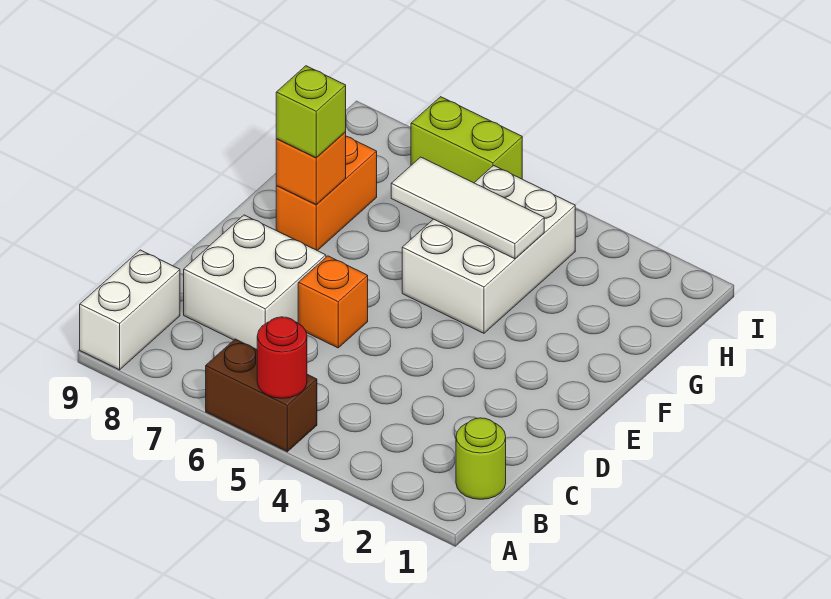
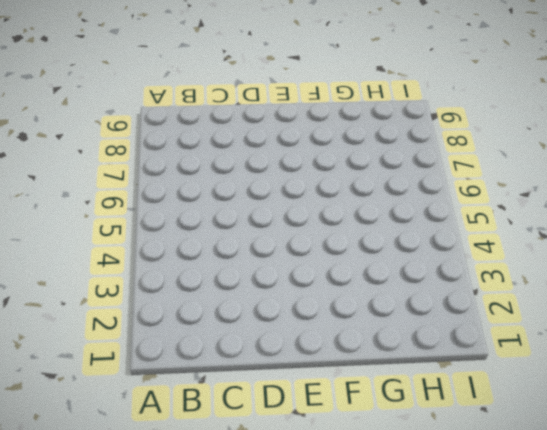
none -> brown brick A5:A6 level 1
none -> white brick A9:B9 level 1
none -> lime round brick B1 level 1

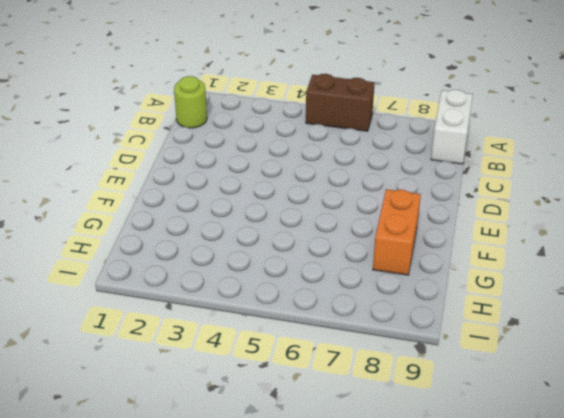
none -> white brick C7:D8 level 1
none -> orange brick D6 level 1
none -> white brick F4:H5 level 1

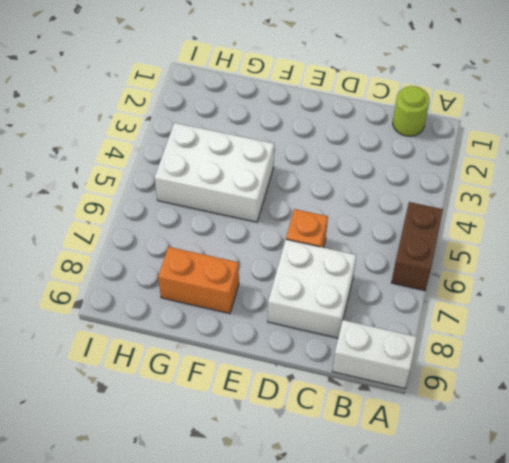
none -> lime brick I6:I7 level 1
none -> red round brick A5 level 2
none -> orange brick F8 level 2

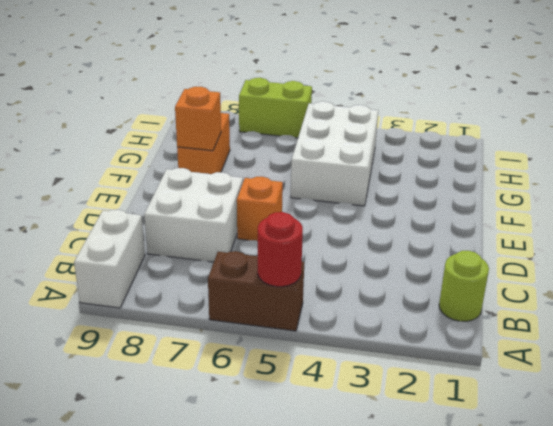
none -> white tile G4:G6 level 2
none -> lime brick F8 level 3

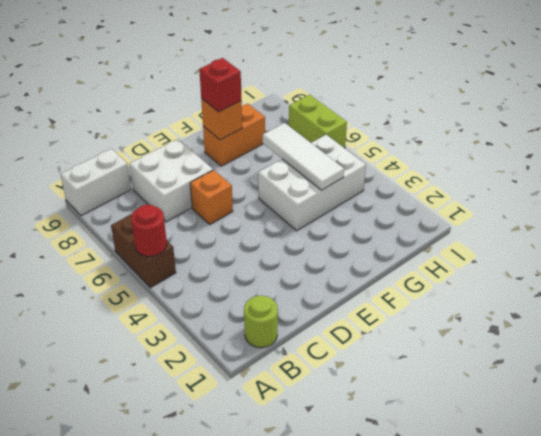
red brick F8 level 3 -> lime brick F8 level 3

